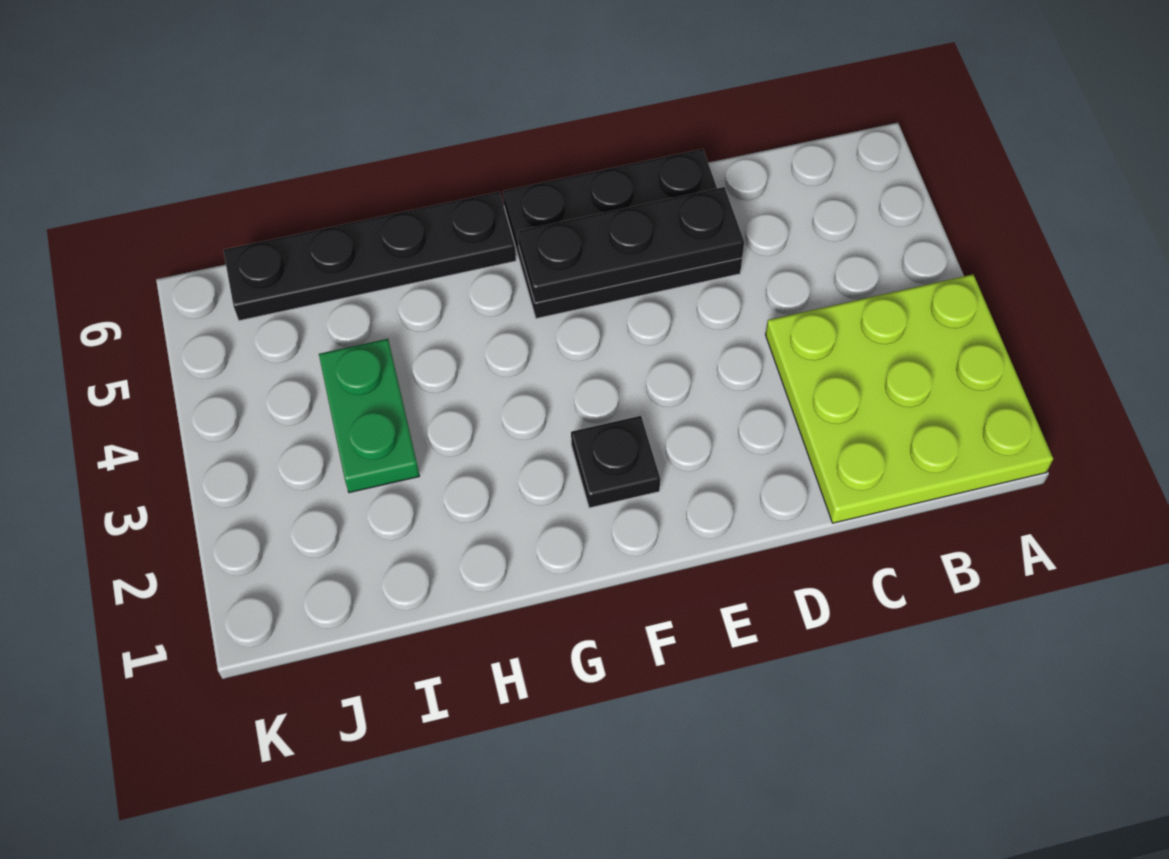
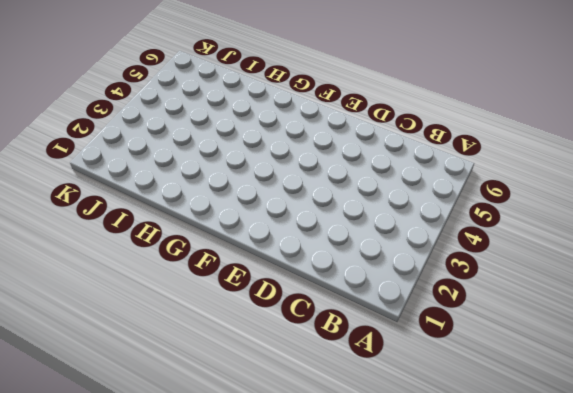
none -> lime plate A1:C3 level 1
none -> black plate D5:F6 level 1

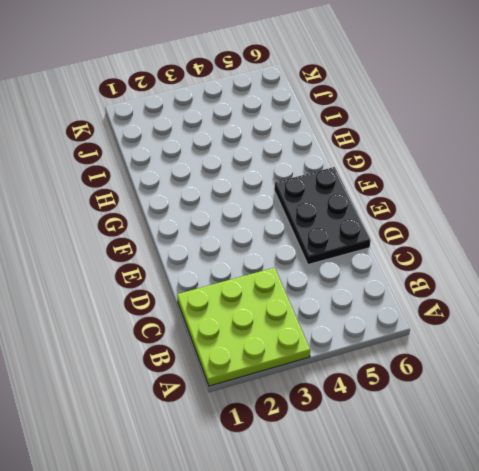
none -> black plate F2 level 1
none -> black plate G6:J6 level 1

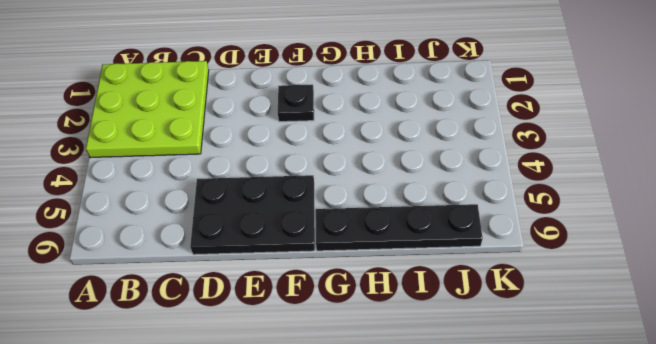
none -> green plate I3:I4 level 1
none -> black plate D5:F5 level 2

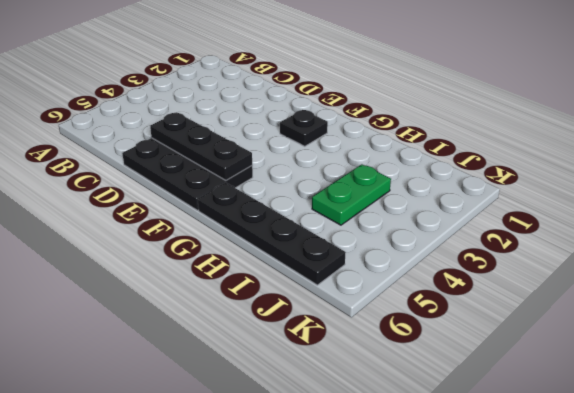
none -> lime plate A1:C3 level 1

